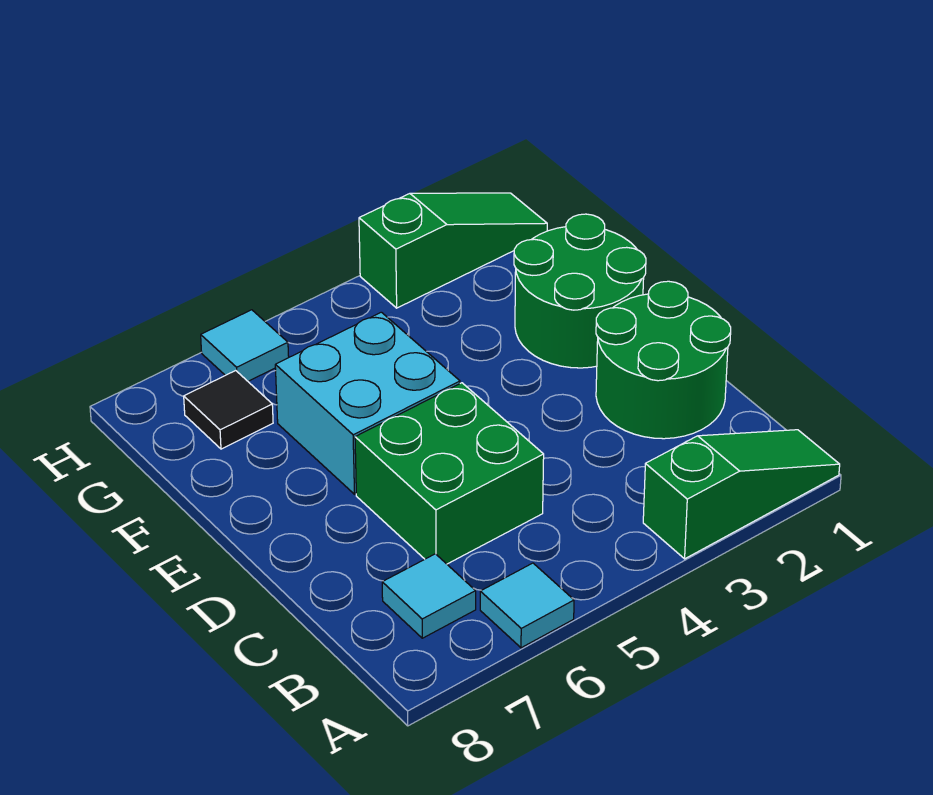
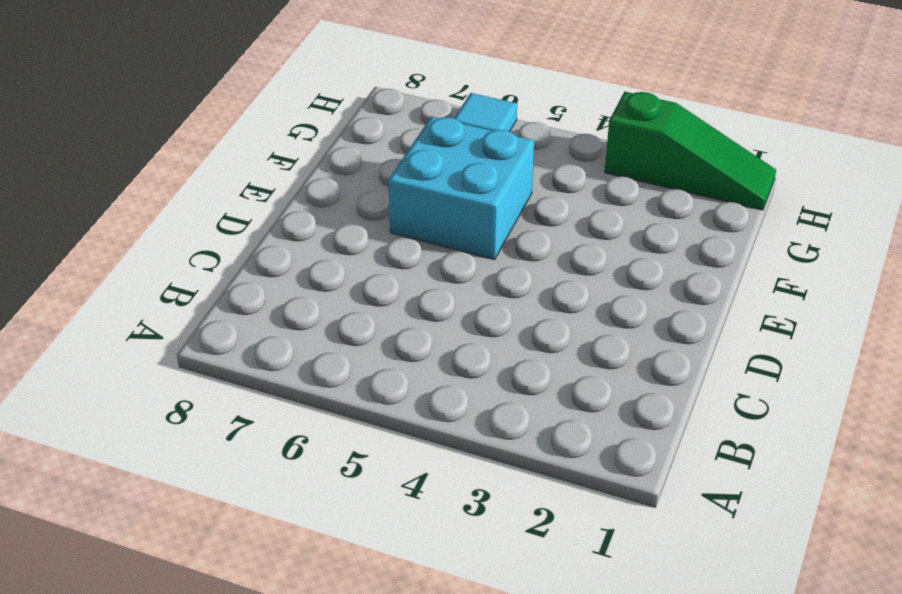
none -> green slope A1:A3 level 1 top 3
none -> cyan tile A6 level 1

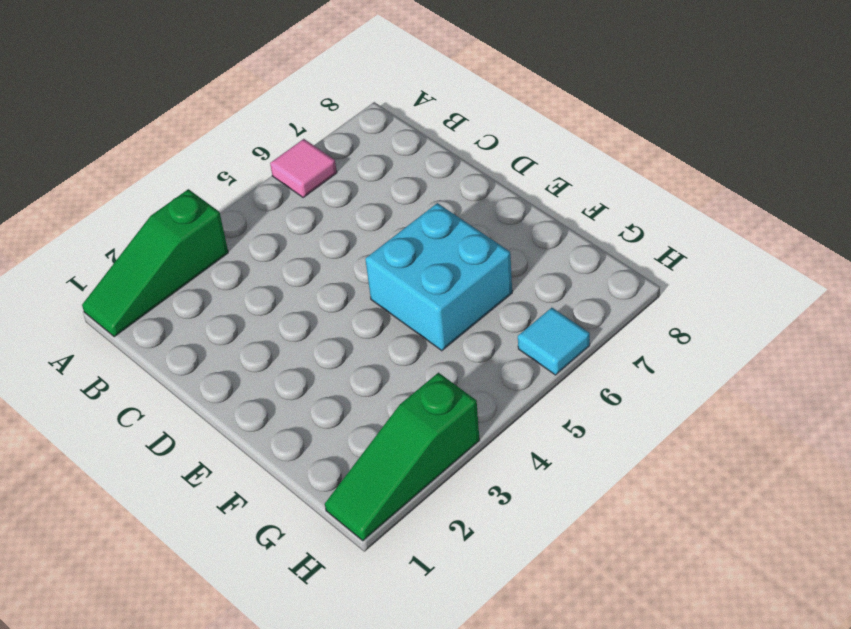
pink tile A6 level 1 -> cyan tile A6 level 1
none -> cyan tile B7 level 1
none -> green round brick C1:D2 level 1

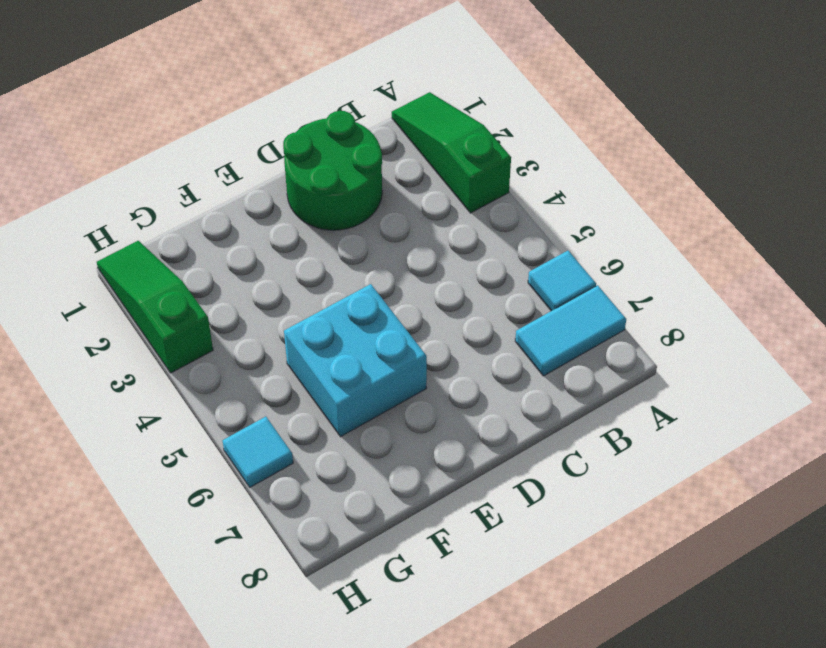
cyan tile A7:B7 level 1 -> cyan tile B7 level 1
none -> green brick C5:D6 level 1
none -> green round brick E1:F2 level 1

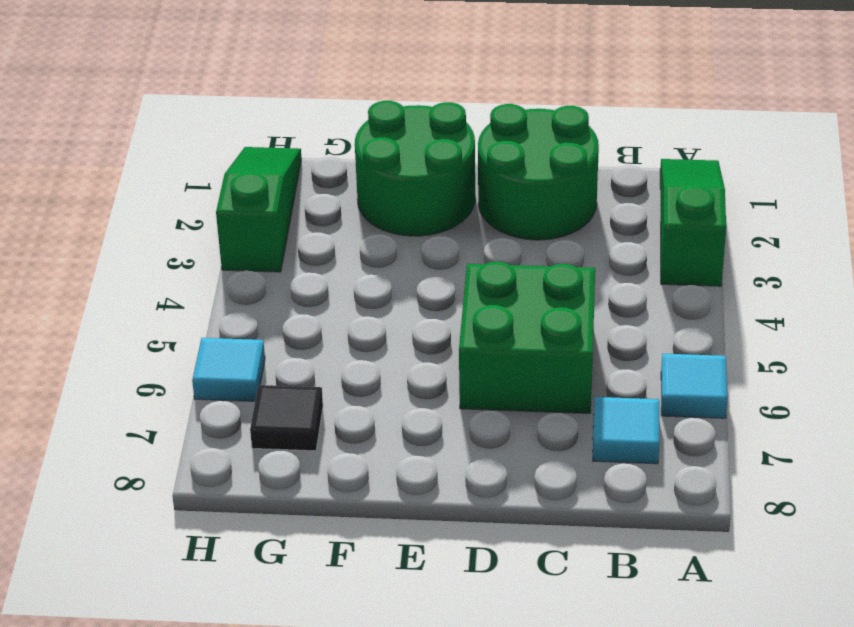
none -> cyan brick E5:F6 level 1

